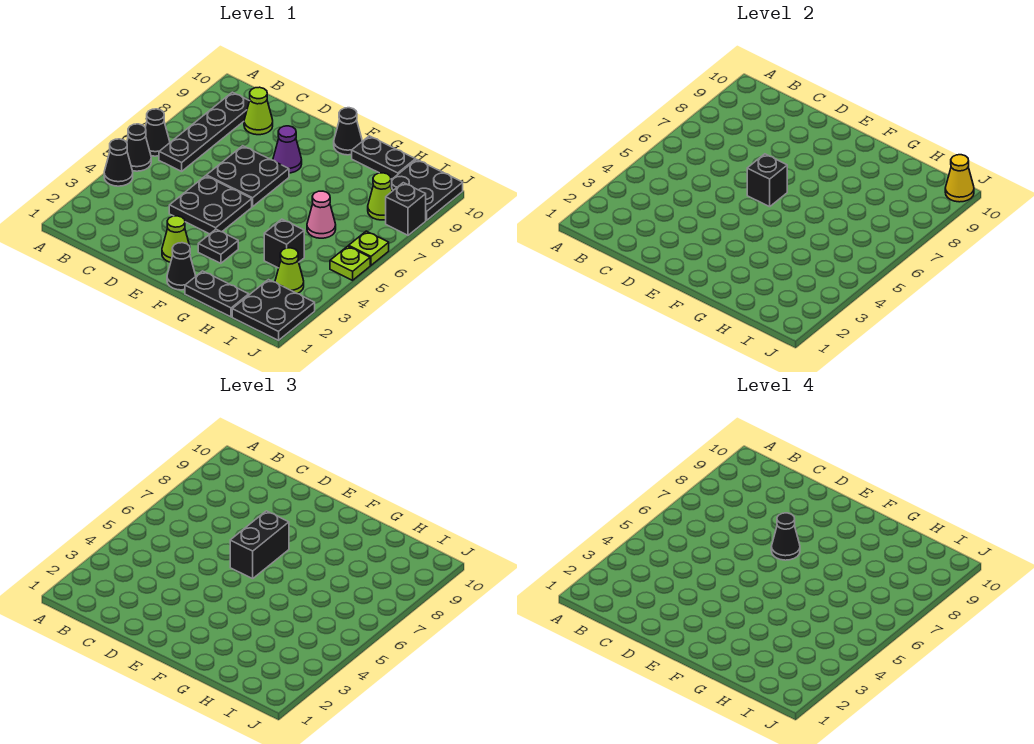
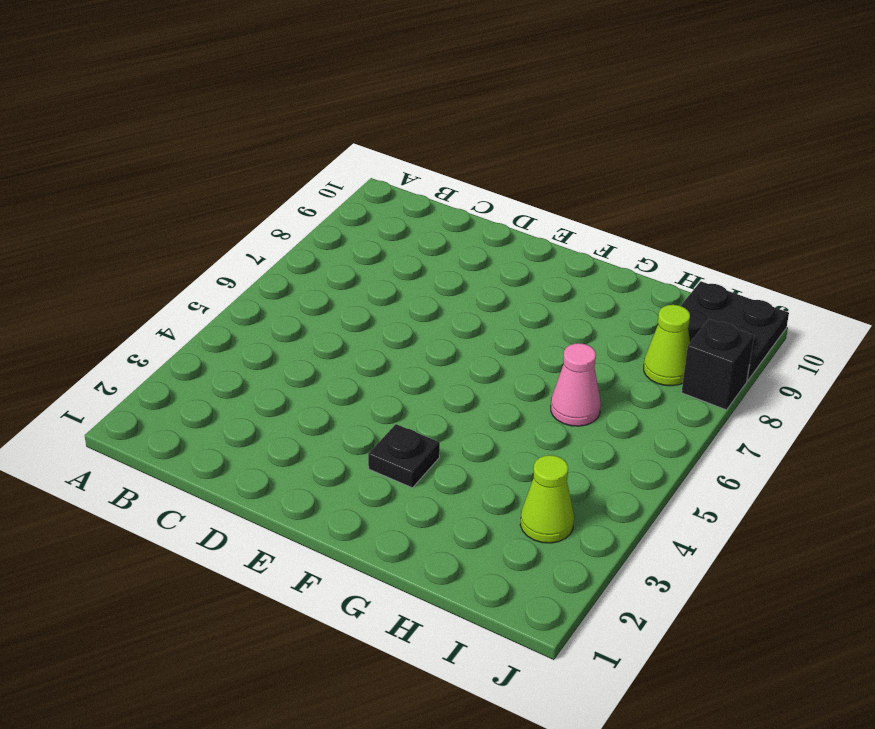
none -> black cone A4 level 1
none -> black cone A5 level 1
none -> black cone A6 level 1

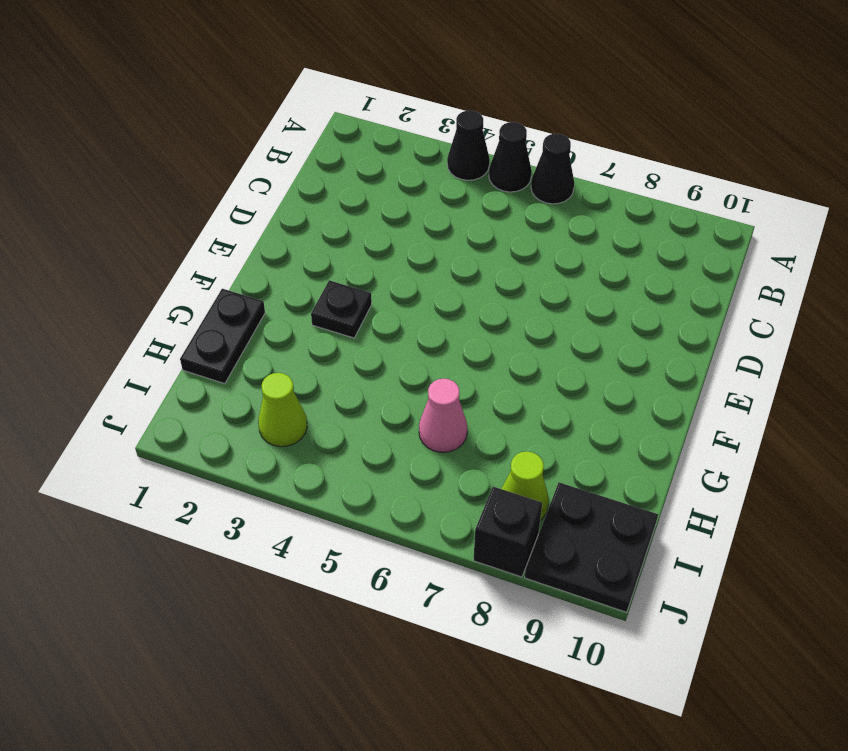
none -> black plate B6:B9 level 1
none -> lime cone C9 level 1
none -> black plate D4:E5 level 1

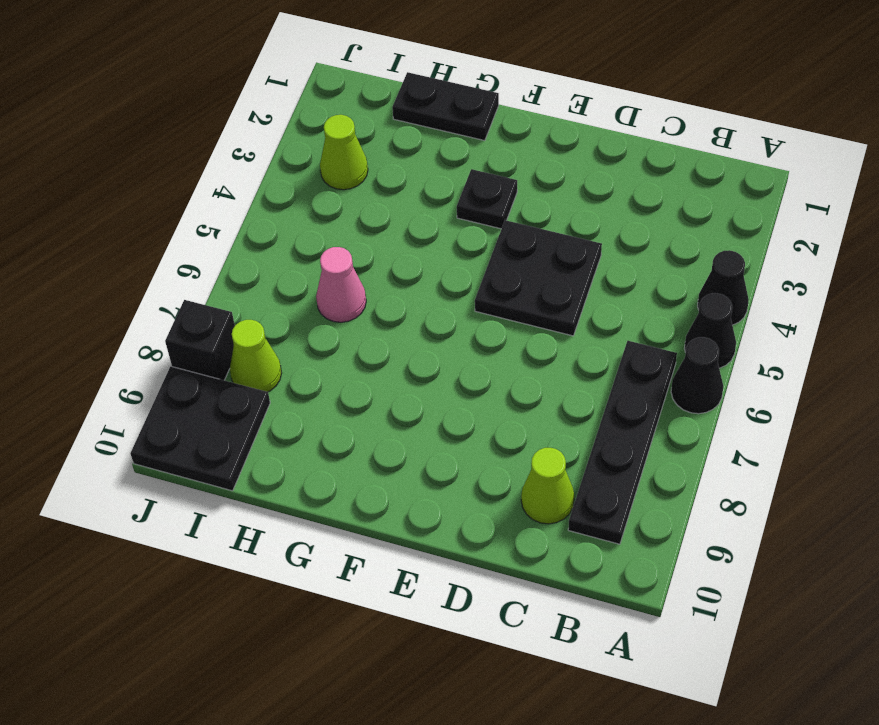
none -> black plate D6:E7 level 1
none -> lime cone E2 level 1
none -> purple cone E8 level 1

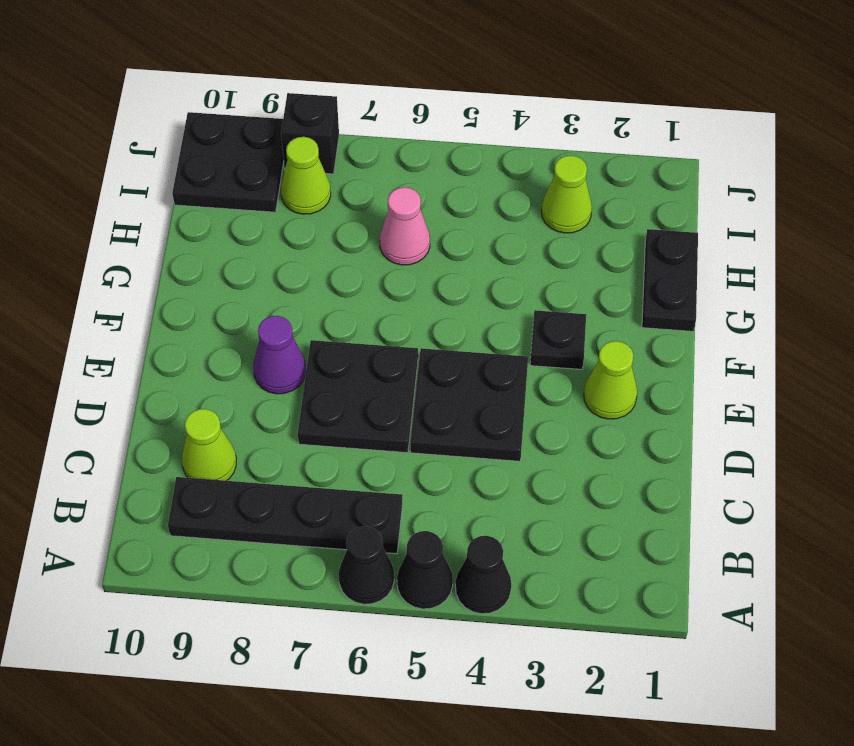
none -> black cone F1 level 1
none -> black cone F10 level 1
none -> black plate G10:H10 level 1

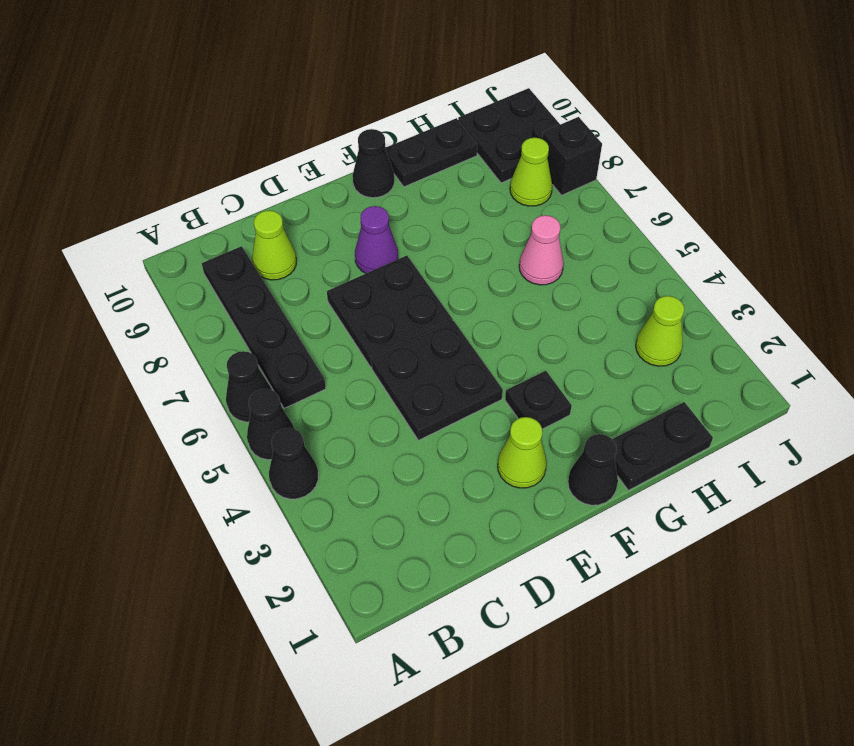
none -> black brick H4 level 1
none -> black plate I1:J2 level 1
none -> lime plate J5 level 1

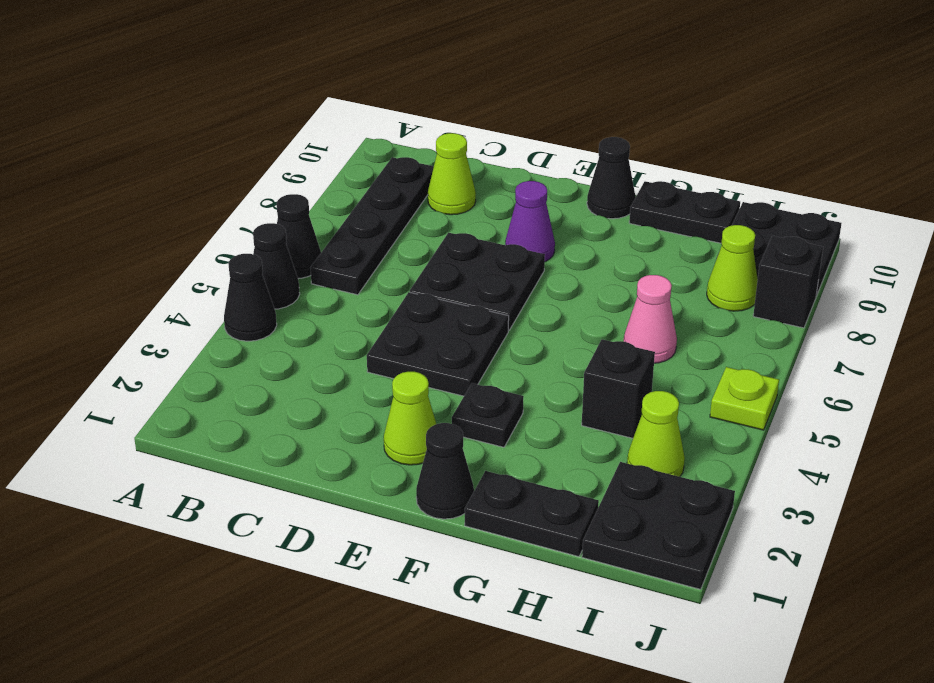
none -> lime plate J6 level 1
none -> black brick E6 level 2
none -> yellow cone J10 level 2

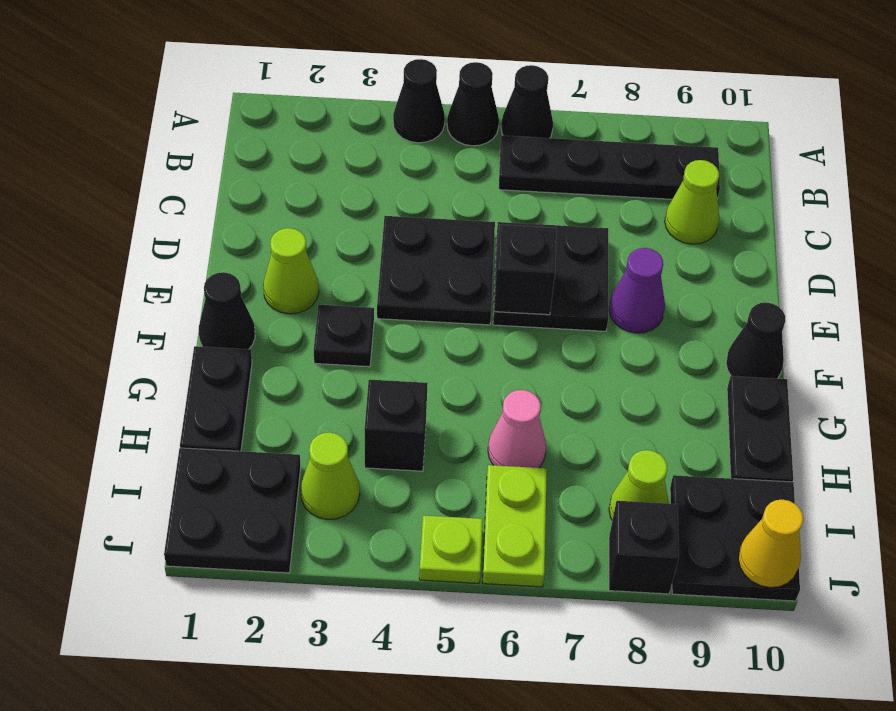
lime plate I6:J6 level 1 -> lime plate J6 level 1
none -> black brick E6:E7 level 3
none -> black cone E7 level 4

